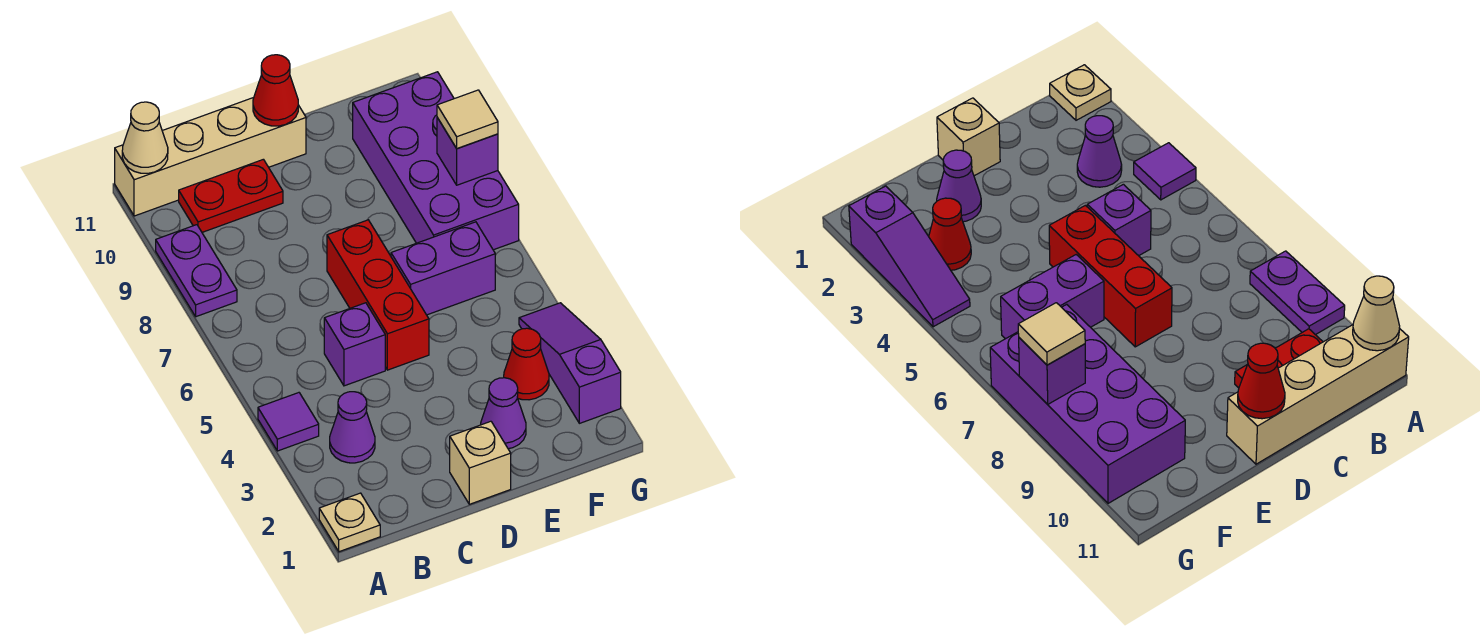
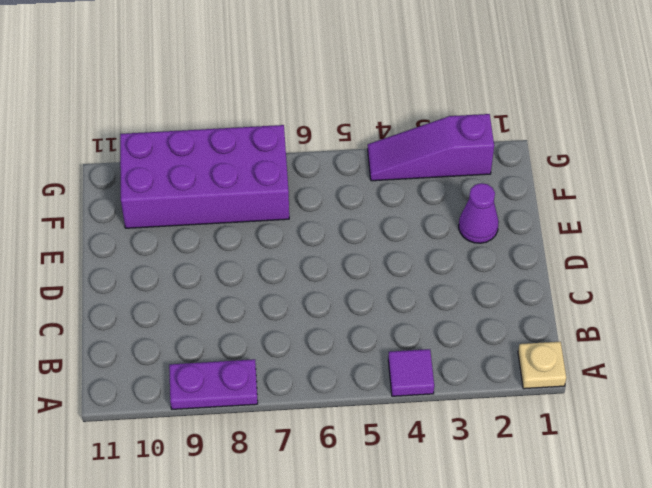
none -> tan brick A11:D11 level 1
none -> purple cone B3 level 1
none -> red plate B10:C10 level 1

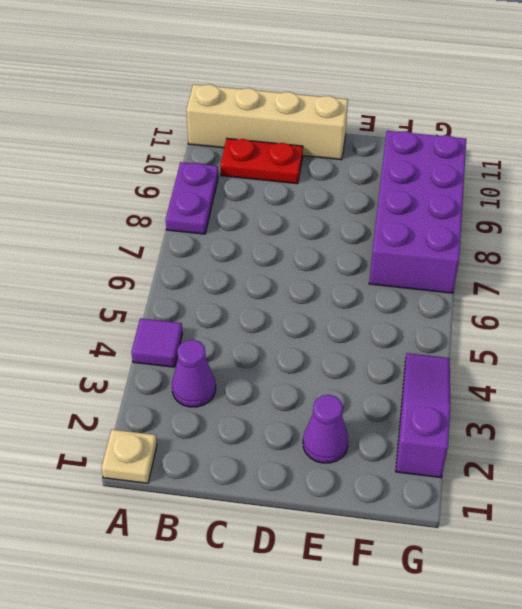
none -> purple brick C5 level 1
none -> tan brick D1 level 1
none -> red brick D5:D7 level 1

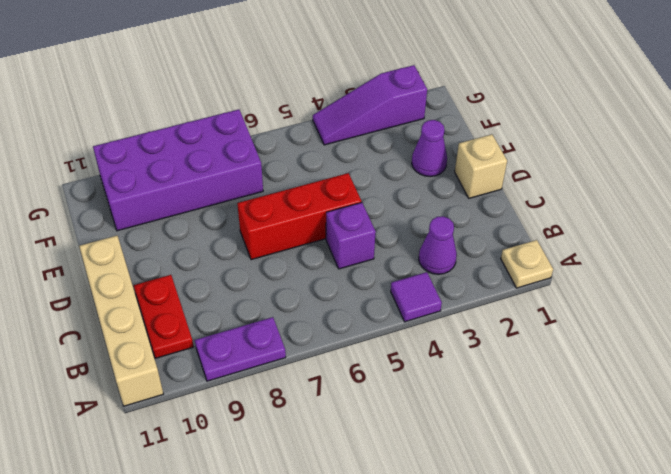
none -> purple brick E6:F6 level 1
none -> red cone F3 level 1
none -> tan cone A11 level 2

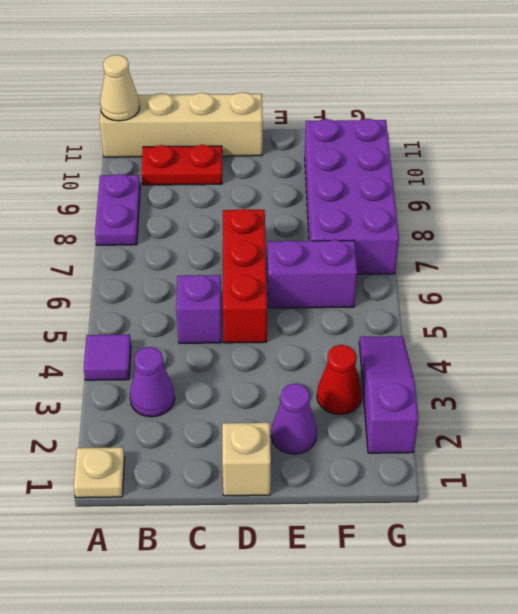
none -> red cone D11 level 2
none -> purple brick G8 level 2
none -> tan tile G8 level 3

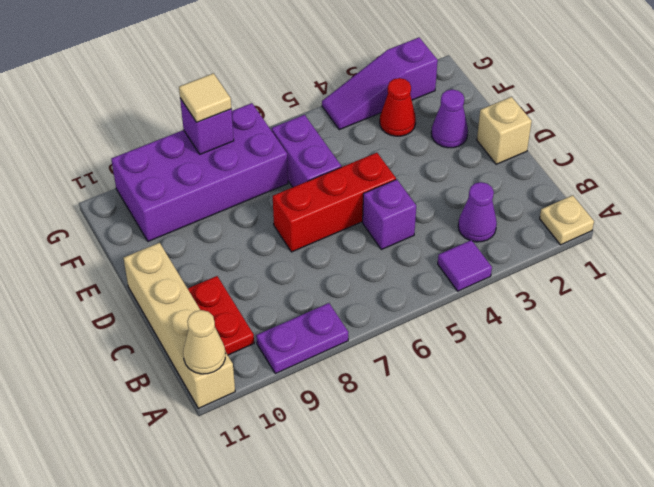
none -> red cone D11 level 2

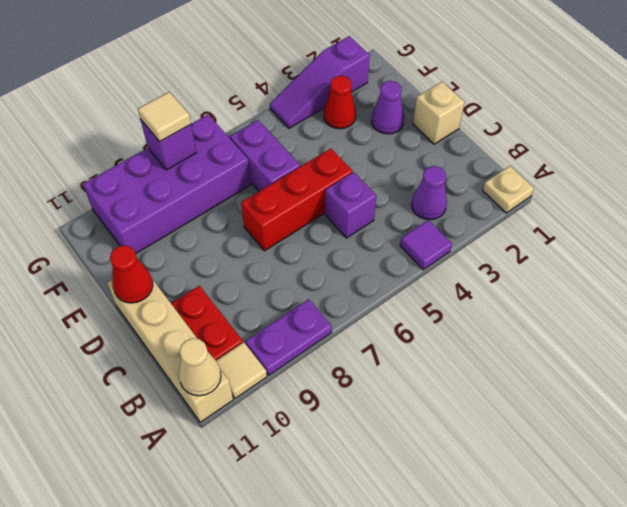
tan tile A10 level 1 -> none

